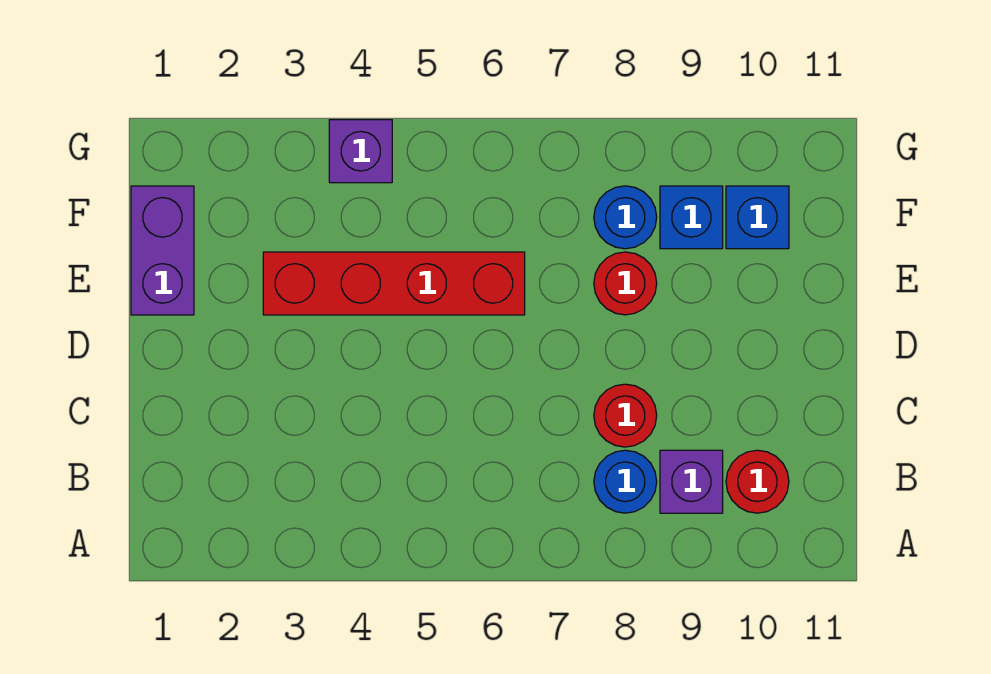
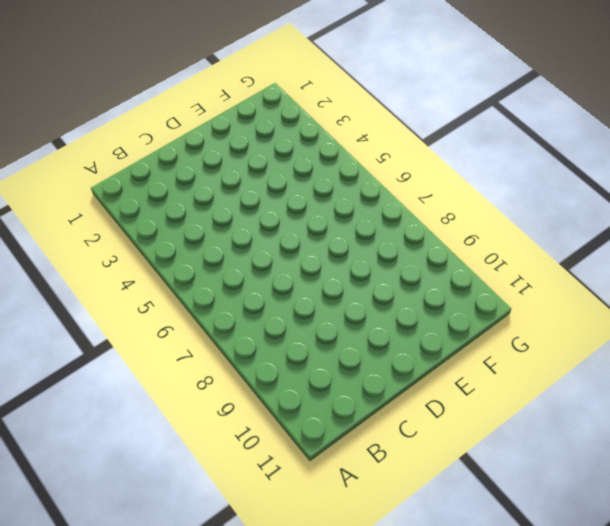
none -> blue round brick B8 level 1
none -> purple brick B9 level 1

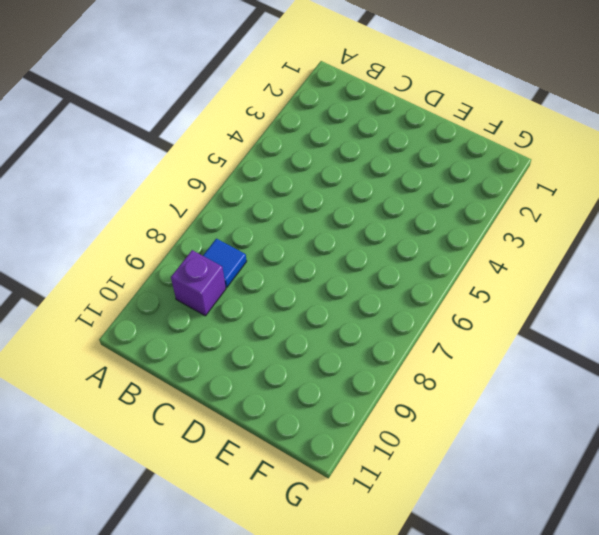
blue tile B8 level 1 -> blue round brick B8 level 1
none -> red round brick B10 level 1
none -> red round brick C8 level 1

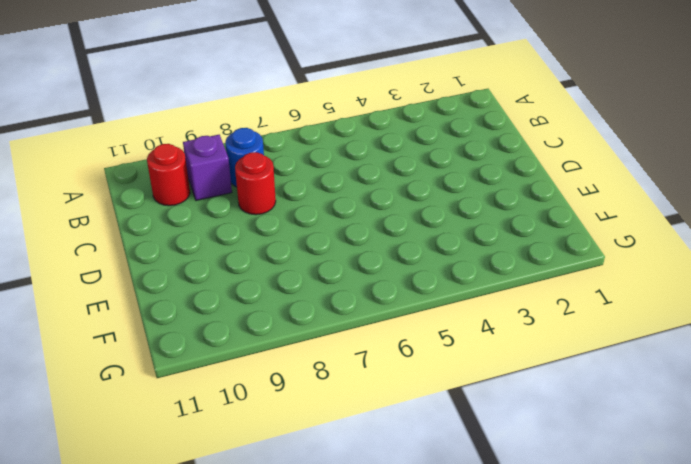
none -> purple brick E1:F1 level 1
none -> red brick E3:E6 level 1

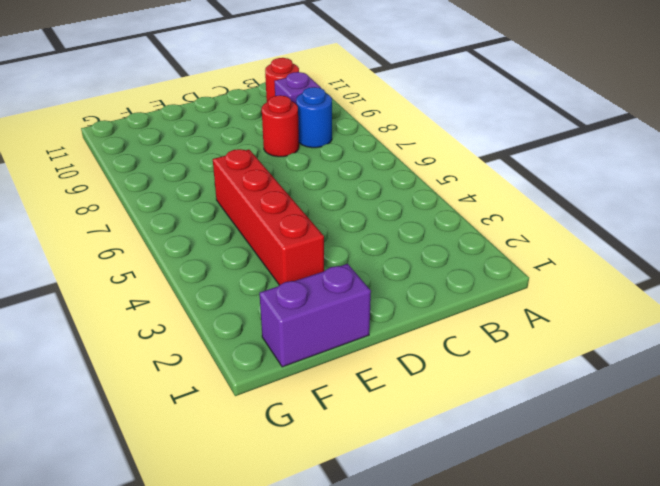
none -> red round brick E8 level 1
none -> blue round brick F8 level 1

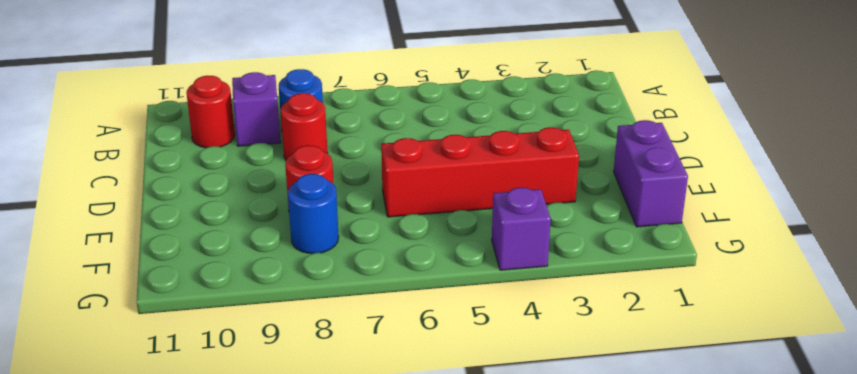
none -> blue brick F9 level 1
none -> blue brick F10 level 1

